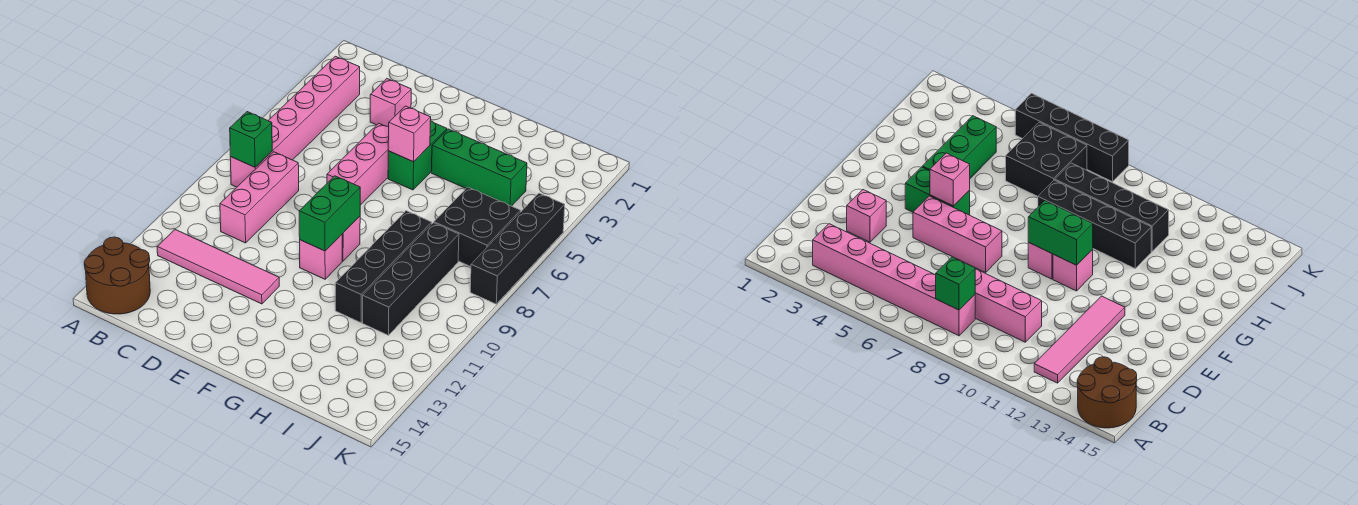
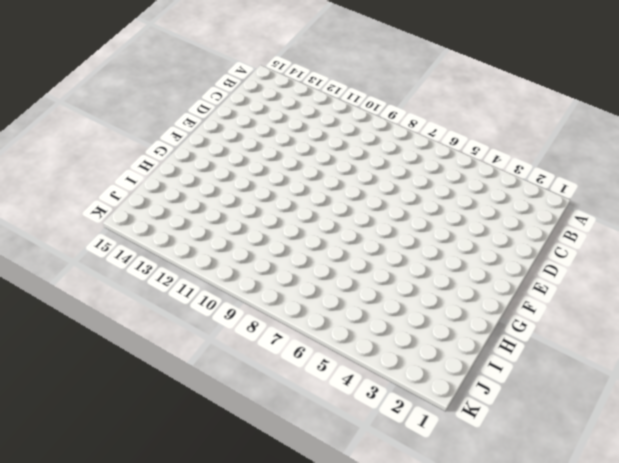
none -> brown round brick A14:B15 level 1
none -> pink brick B3:B8 level 1
none -> pink tile B12:E12 level 1

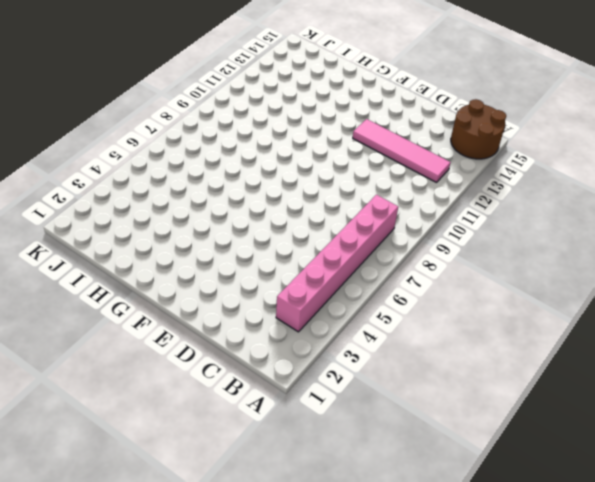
none -> pink brick C8:C10 level 1
none -> pink brick D3 level 1
none -> pink brick E5:E7 level 1

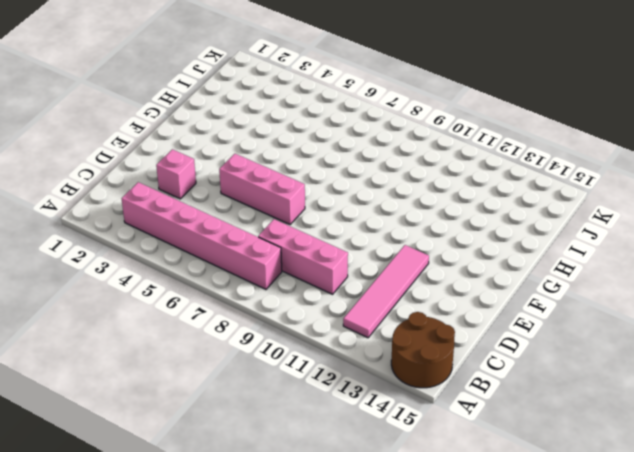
none -> green brick F4:F5 level 1
none -> pink brick F9 level 1
none -> pink brick F10 level 1

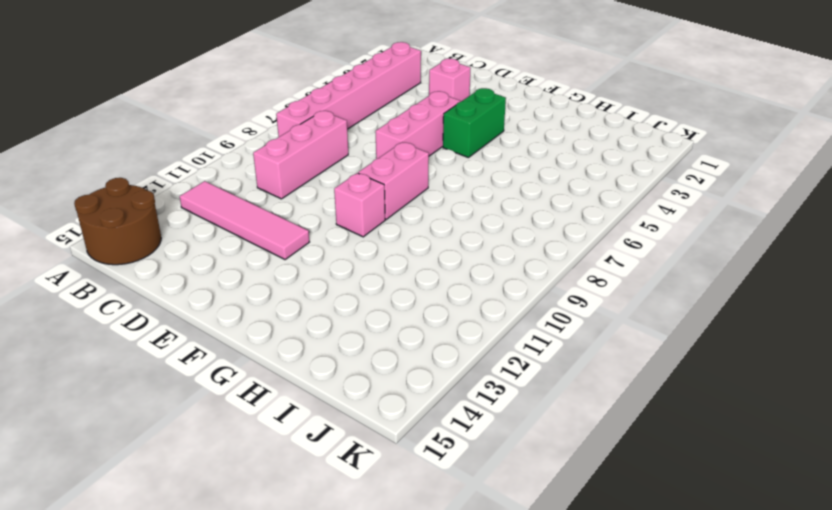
pink brick F8:F9 level 1 -> pink brick F9 level 1
none -> green brick G4:I4 level 1
none -> black brick H8:H11 level 1
none -> black brick I6:J7 level 1

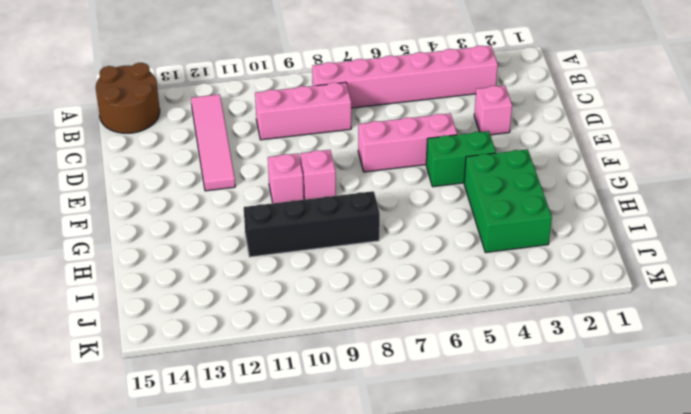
green brick G3:I4 level 1 -> green brick G4:I4 level 1
none -> black brick I6:J7 level 1
none -> black brick I8:I11 level 1
none -> black brick K5:K8 level 1

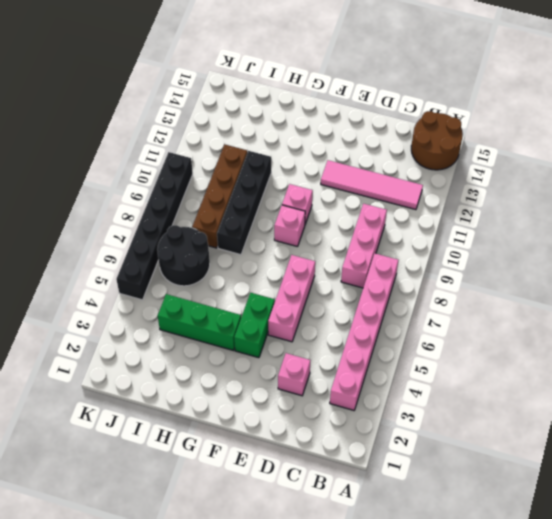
black round brick I6:J7 level 1 -> black brick I6:J7 level 1
brown brick I8:I11 level 1 -> black brick I8:I11 level 1
black brick K5:K10 level 1 -> black brick K5:K8 level 1
none -> green brick B8 level 2
none -> pink brick F5 level 2
none -> green brick F9:F10 level 2

